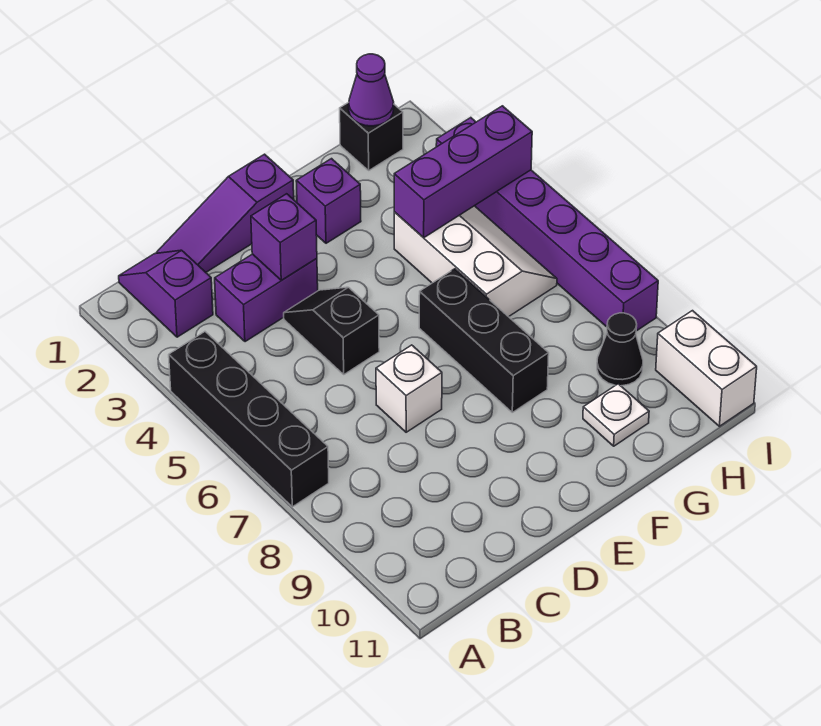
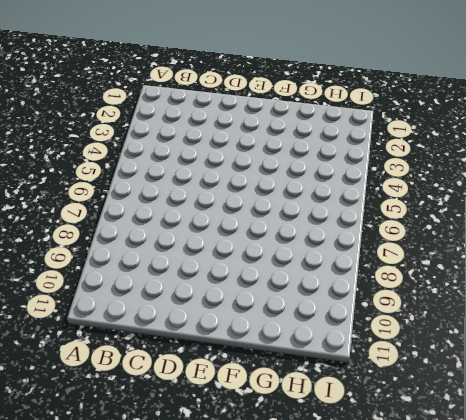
none -> black brick A4:A7 level 1
none -> purple slope B1:B2 level 1 top 2
none -> purple slope C1:E1 level 1 top E

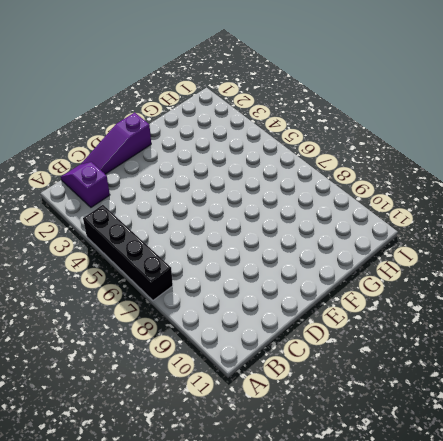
none -> purple brick C3:D3 level 1
none -> black slope D4:D5 level 1 top 5
none -> white brick D7 level 1

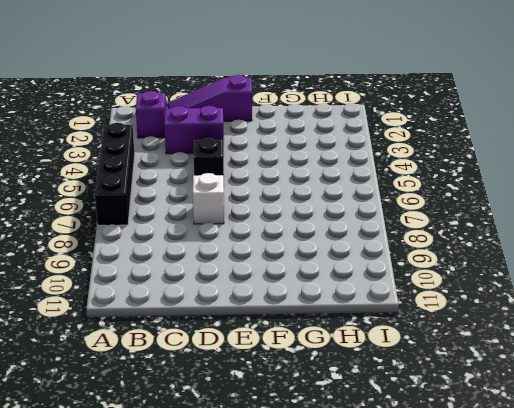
none -> purple brick F2 level 1
none -> black brick F6:F8 level 1
none -> white slope G4:H6 level 1 top G

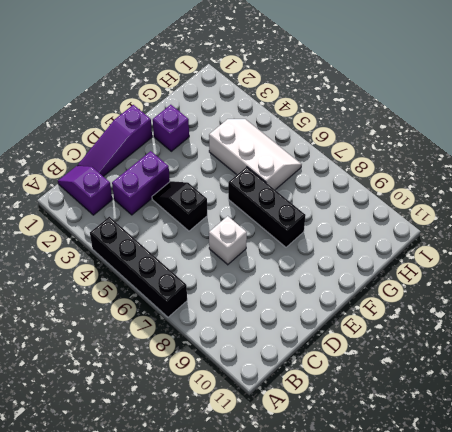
none -> white plate G10 level 1
none -> black brick H1 level 1
none -> black cone H9 level 1

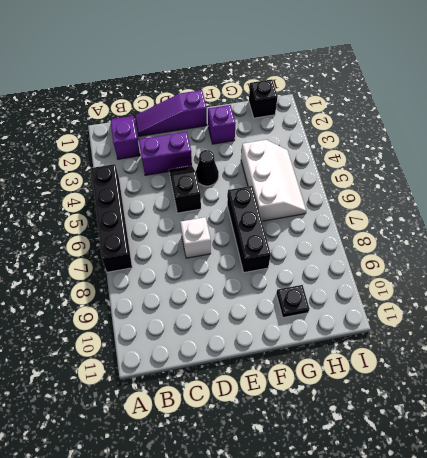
black cone E4 level 1 -> black cone H9 level 1
black plate G10 level 1 -> white plate G10 level 1
none -> purple brick I3:I8 level 1
none -> white brick I10:I11 level 1
none -> purple brick D3 level 2

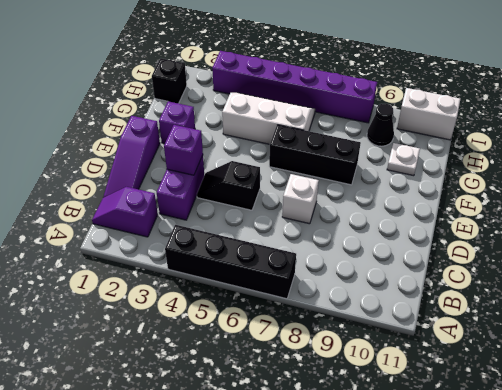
none -> purple brick G4:I4 level 2
none -> purple cone H1 level 2

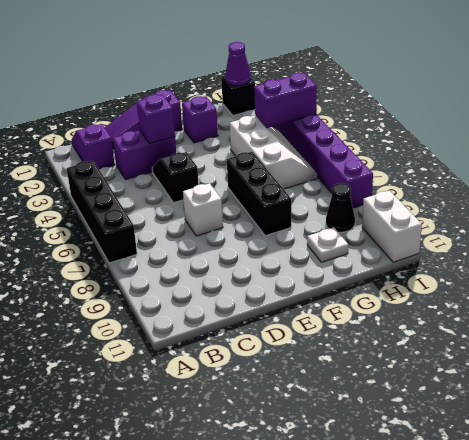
purple brick H4:I4 level 2 -> purple brick G4:I4 level 2

